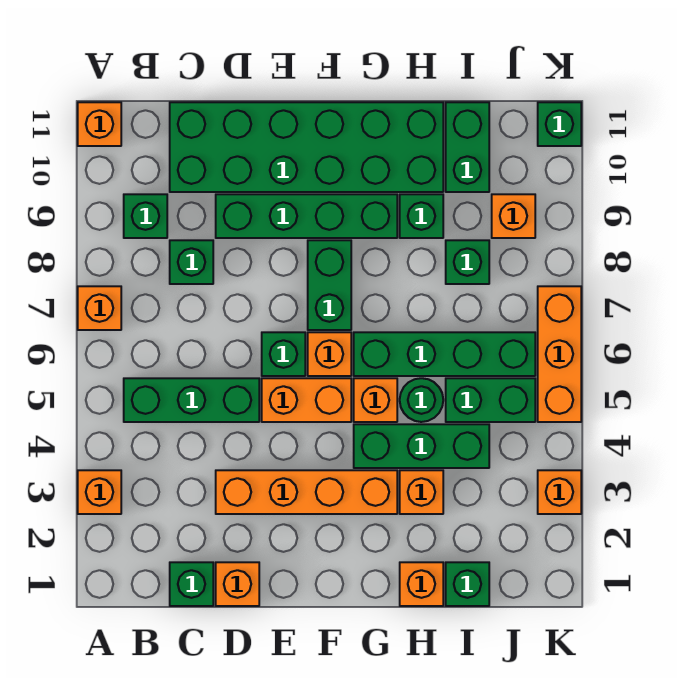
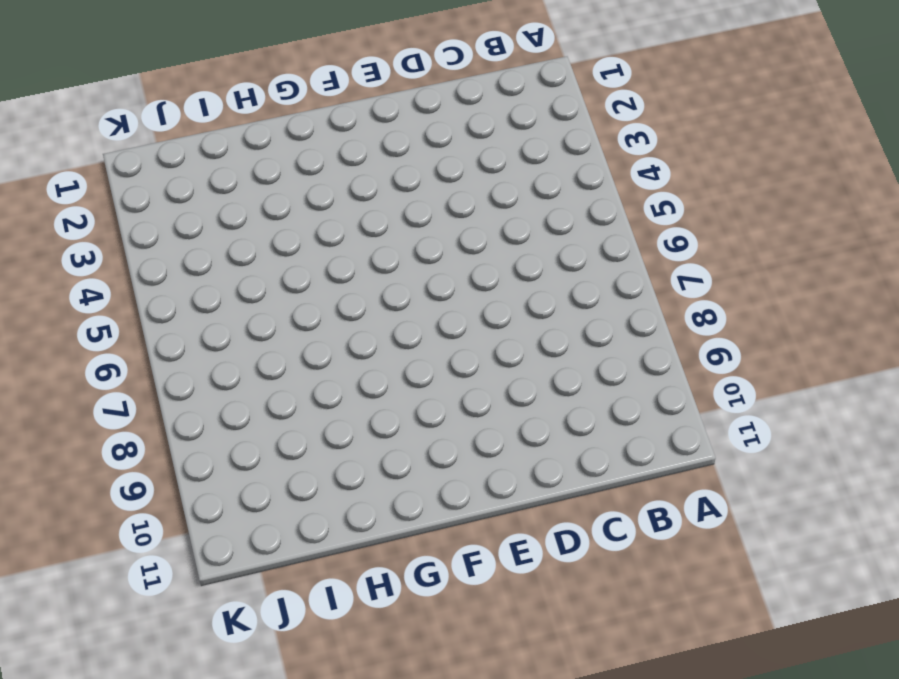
none -> orange brick A3 level 1
none -> orange brick A7 level 1
none -> orange brick A11 level 1
none -> green brick B5:D5 level 1

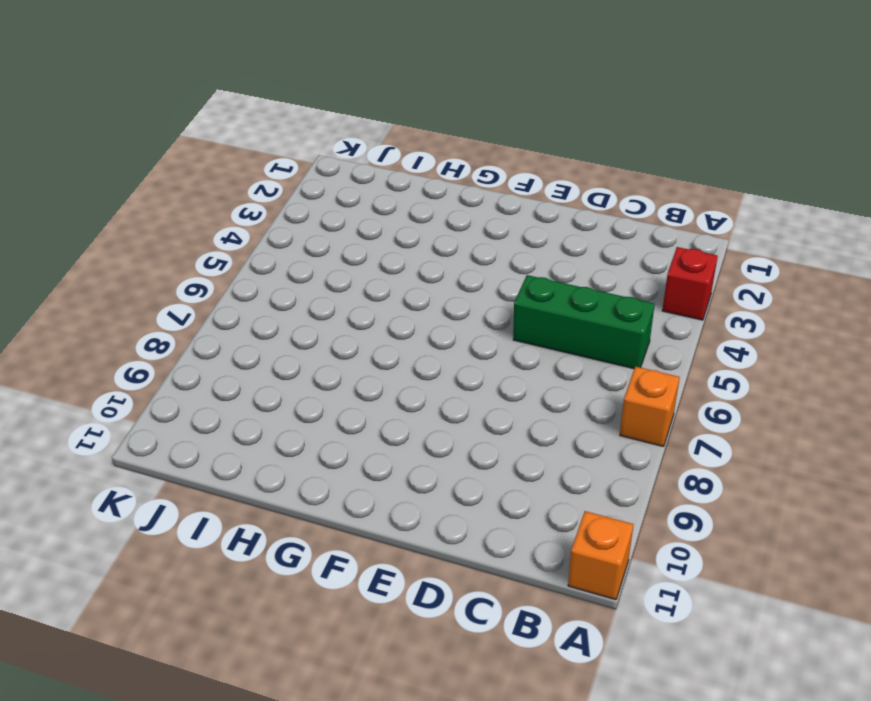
red brick A3 level 1 -> orange brick A3 level 1
none -> green brick B9 level 1
none -> green brick C1 level 1
none -> green brick C8 level 1
none -> green brick C10:H11 level 1

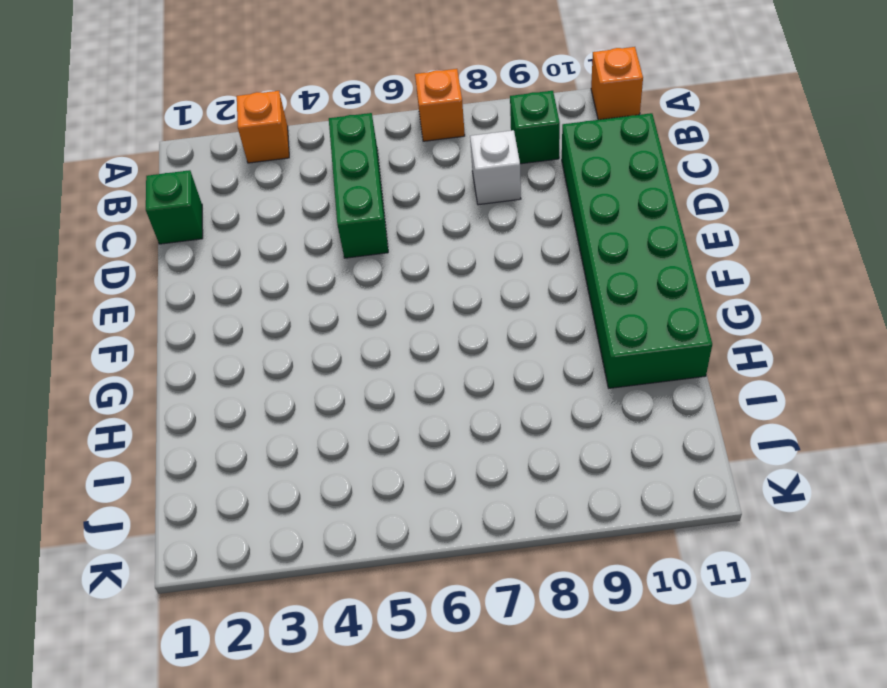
white brick C8 level 1 -> green brick C8 level 1
none -> orange brick D1 level 1
none -> orange brick D3:G3 level 1
none -> green brick D9:G9 level 1
none -> orange brick E5:F5 level 1

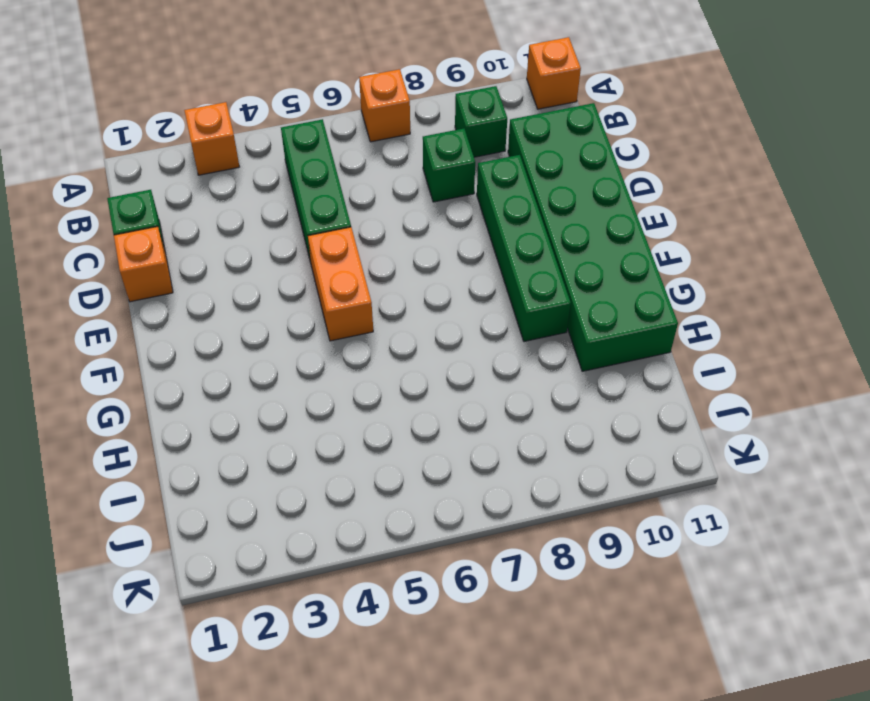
none -> orange brick D3:G3 level 1
none -> green brick E6 level 1
none -> orange brick F6 level 1
none -> green brick F7:F8 level 1

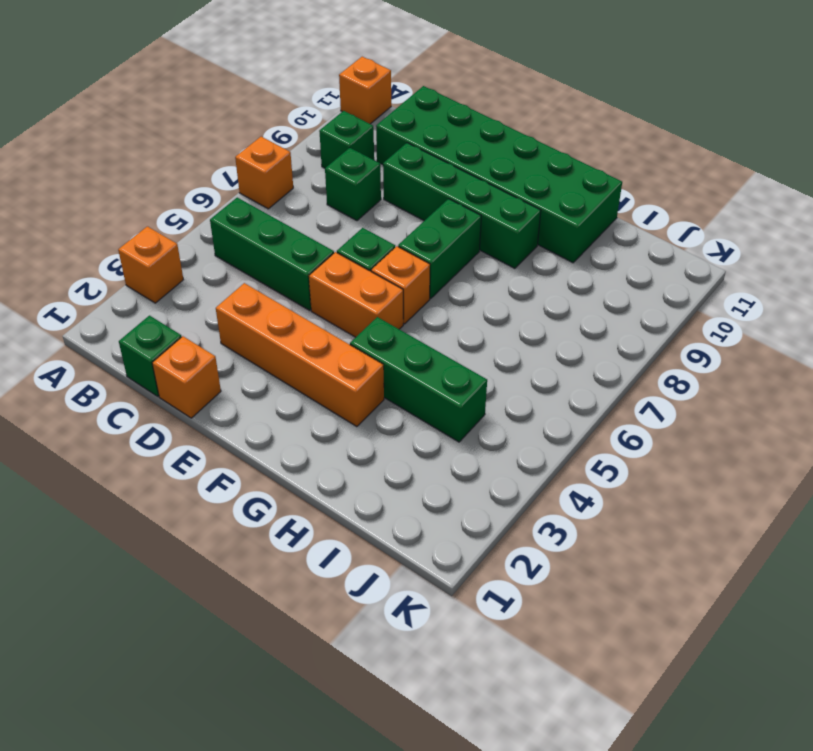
none -> orange brick G5 level 1
none -> green brick G6:J6 level 1
none -> orange brick H1 level 1
none -> orange brick H3 level 1

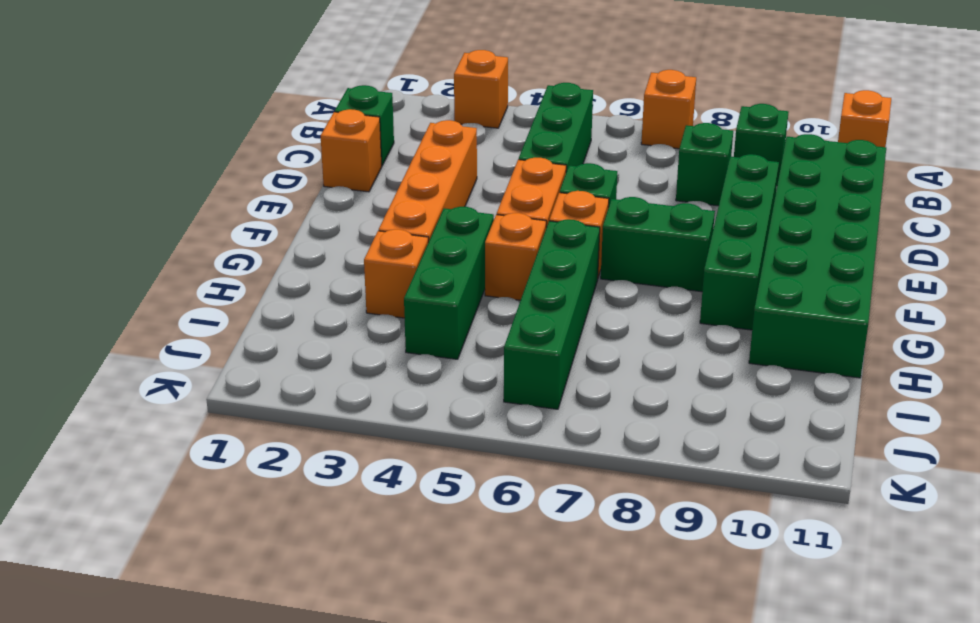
none -> orange brick H1 level 1
none -> green round brick H5 level 1
none -> green brick H9 level 1
none -> green brick I1 level 1

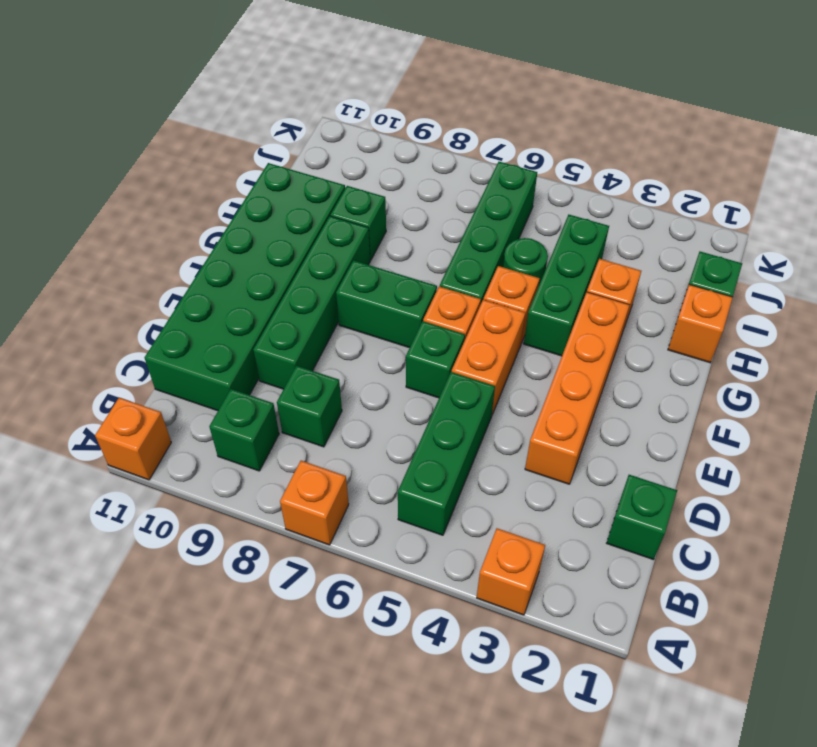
none -> orange brick D1 level 1
none -> green brick I5:J5 level 1
none -> green brick I8 level 1
none -> green brick I10:I11 level 1

